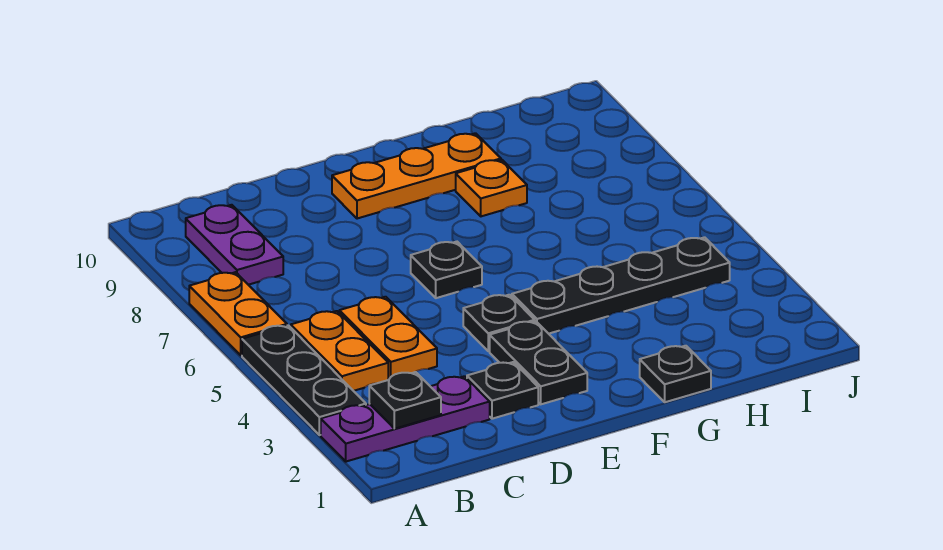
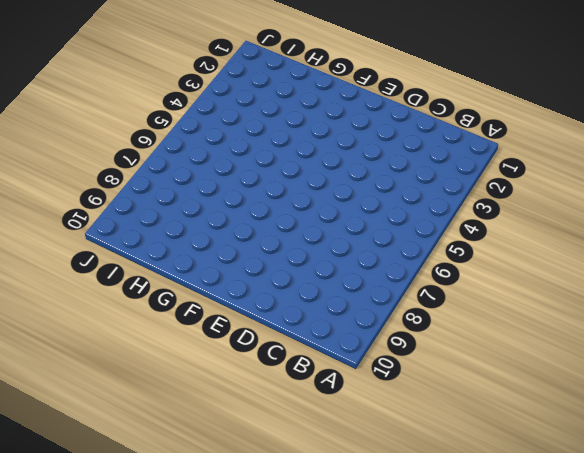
none -> purple plate A2:C2 level 1
none -> black plate A3:A5 level 1
none -> orange plate A6:A7 level 1

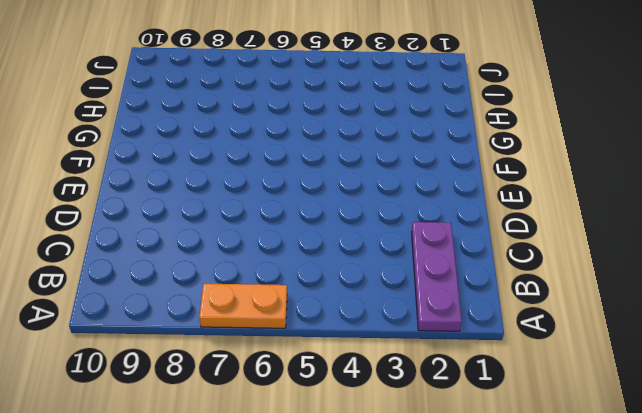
none -> black plate A3:A5 level 1
none -> orange plate B4:B5 level 1
none -> purple plate B8:B9 level 1

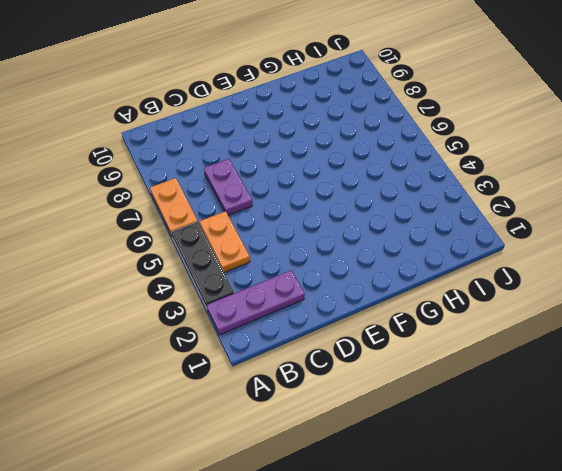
purple plate C6:C7 level 1 -> purple plate B8:B9 level 1
none -> orange plate C4:C5 level 1
none -> black plate D2 level 1
none -> black plate E2:E3 level 1

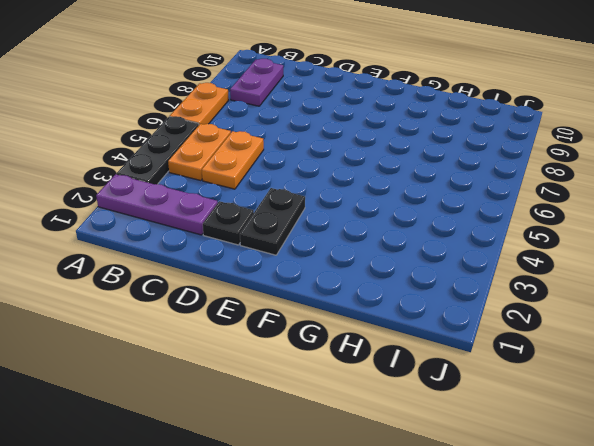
none -> black plate E4 level 1
none -> black plate E6 level 1
none -> orange plate E9:G9 level 1

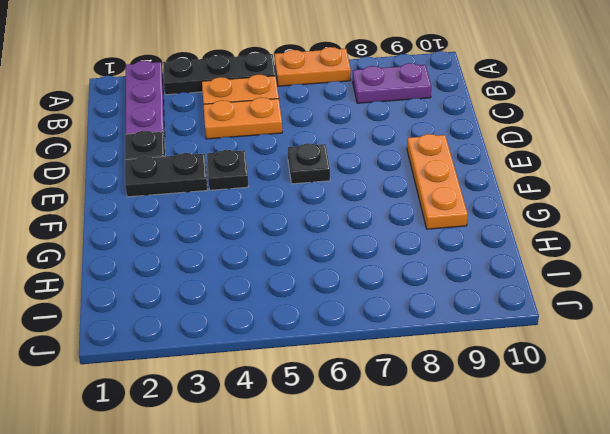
none -> black plate F4:I4 level 1
none -> black plate G1 level 1
none -> orange plate G8 level 1

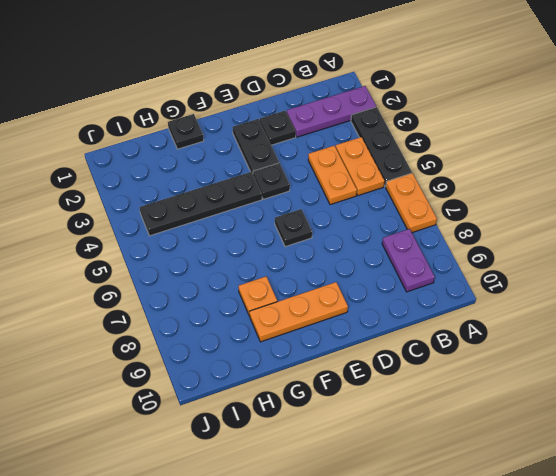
none -> black plate B2 level 2

